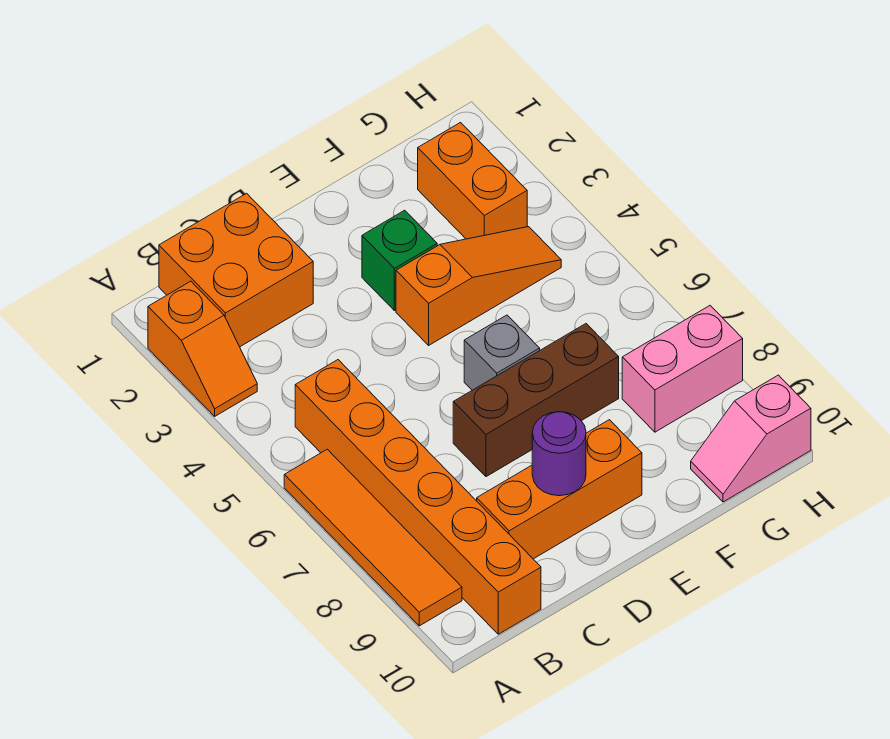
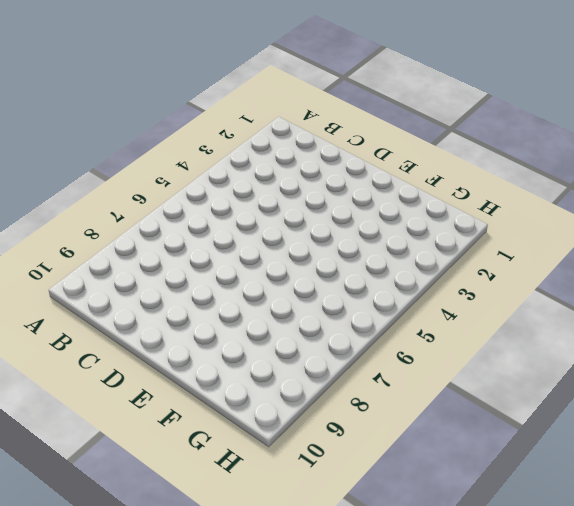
none -> orange slope A2:A3 level 1 top 2
none -> orange tile A6:A9 level 1
none -> orange brick B1:C2 level 1

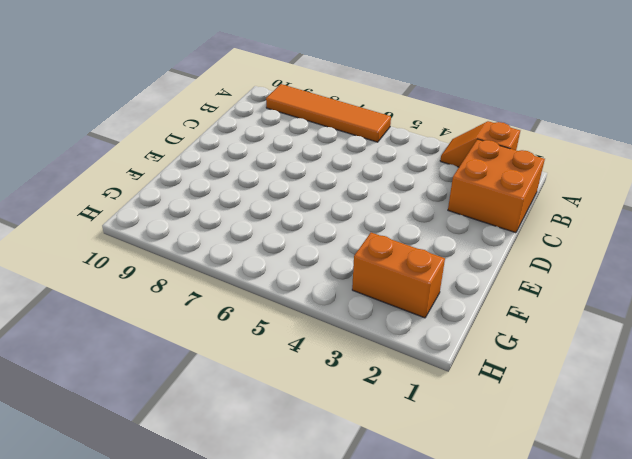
none -> orange brick B5:B10 level 1
none -> orange brick C9:E9 level 1
none -> brown brick D7:F7 level 1

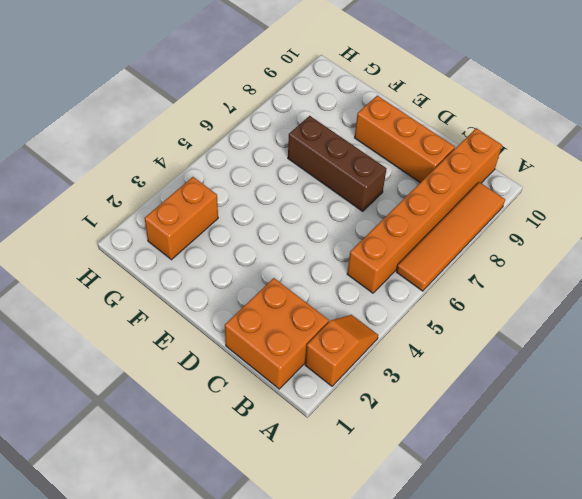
none -> green brick E3 level 1
none -> orange slope E4:G4 level 1 top E
none -> grey brick E6 level 1

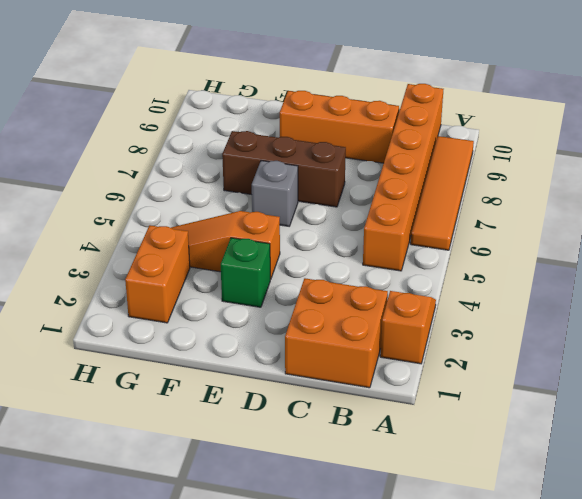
none -> pink brick G8:H8 level 1
none -> pink slope G10:H10 level 1 top H
none -> purple round brick D9 level 2

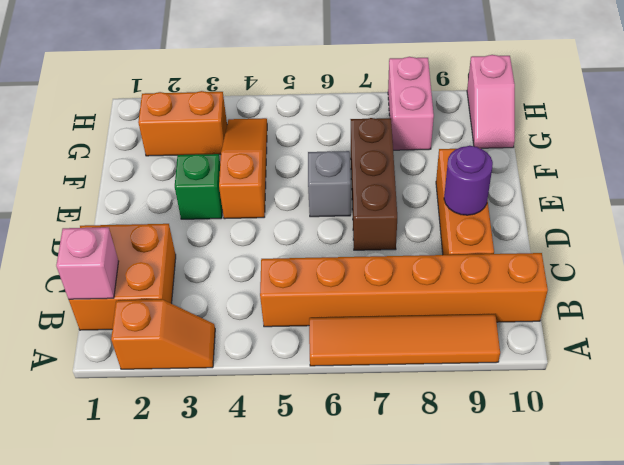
pink brick B1 level 2 -> none

